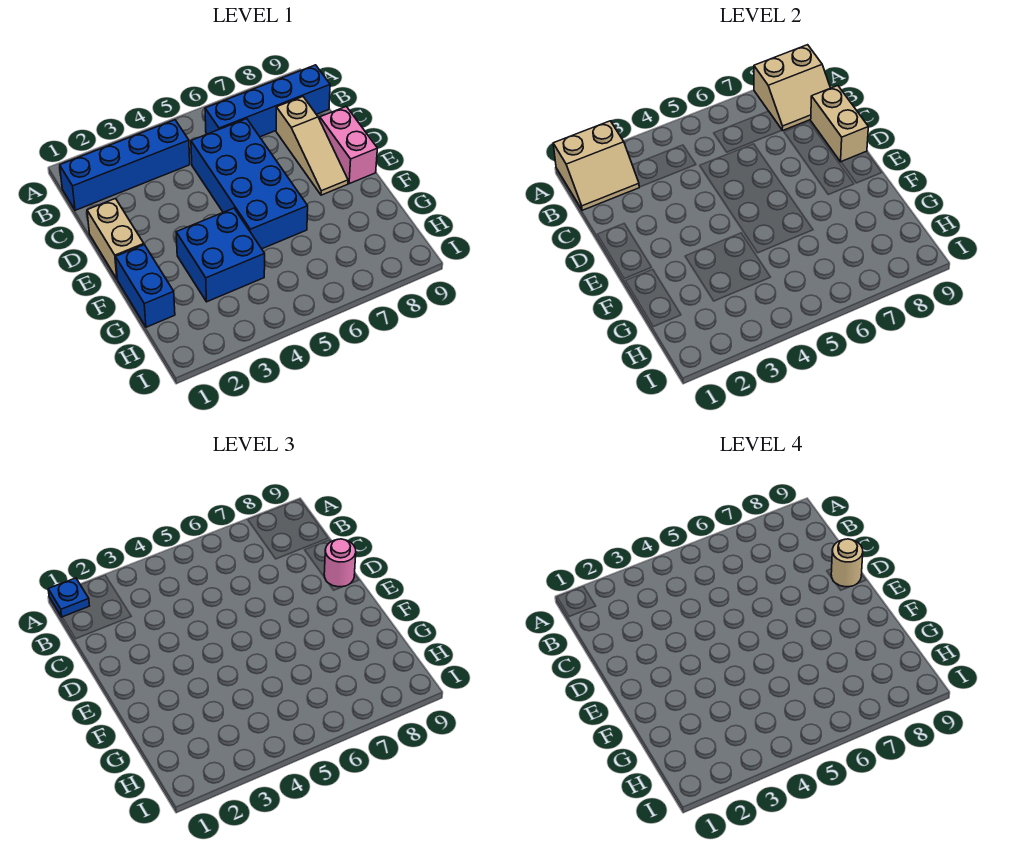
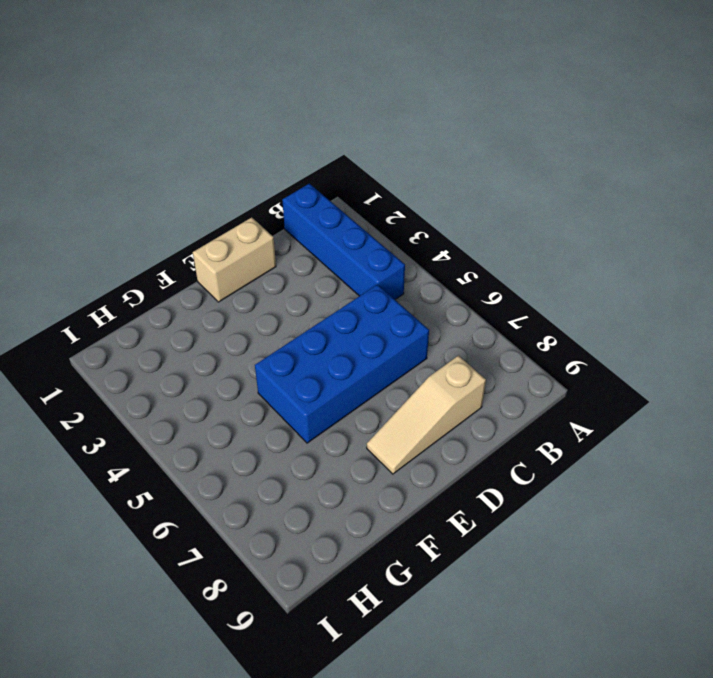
none -> blue brick B6:B9 level 1
none -> pink brick D9:E9 level 1
none -> blue brick F1:G1 level 1

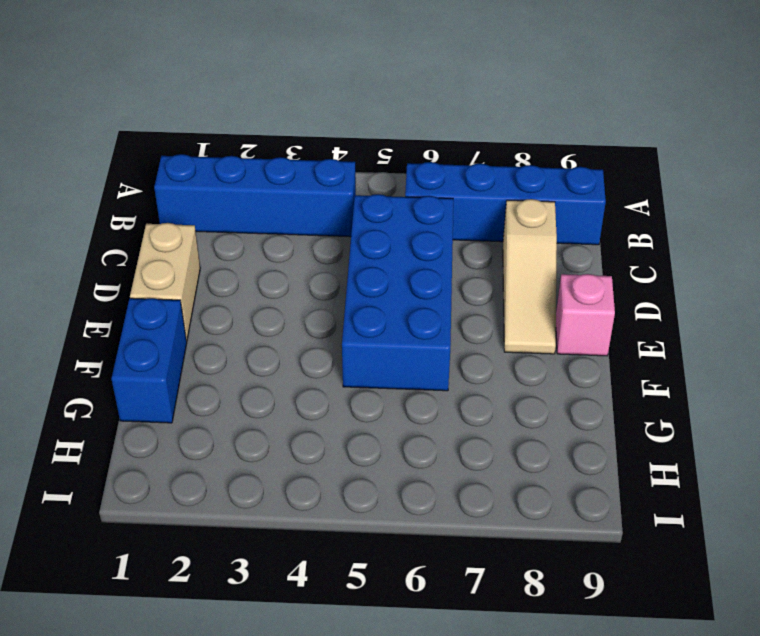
pink brick E9 level 1 -> pink brick D9:E9 level 1
none -> blue brick F3:G4 level 1
none -> tan slope A1:B2 level 2 top A
none -> tan slope A8:B9 level 2 top A

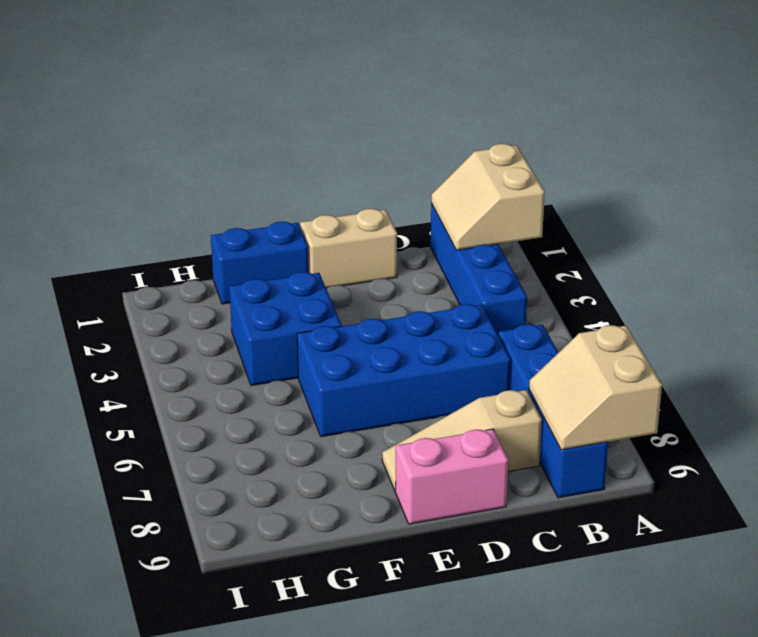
none -> tan brick C9:D9 level 2
none -> blue plate A1 level 3
none -> pink round brick D9 level 3

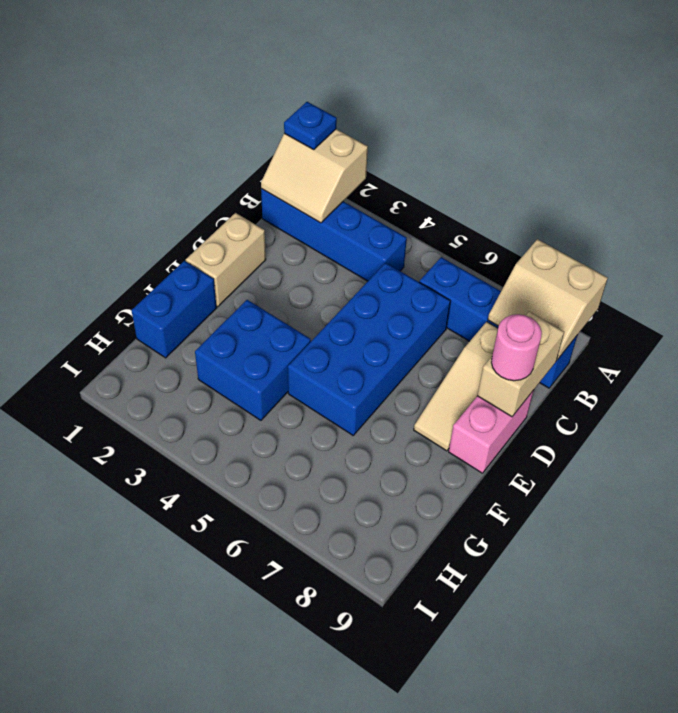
none -> tan round brick D9 level 4

